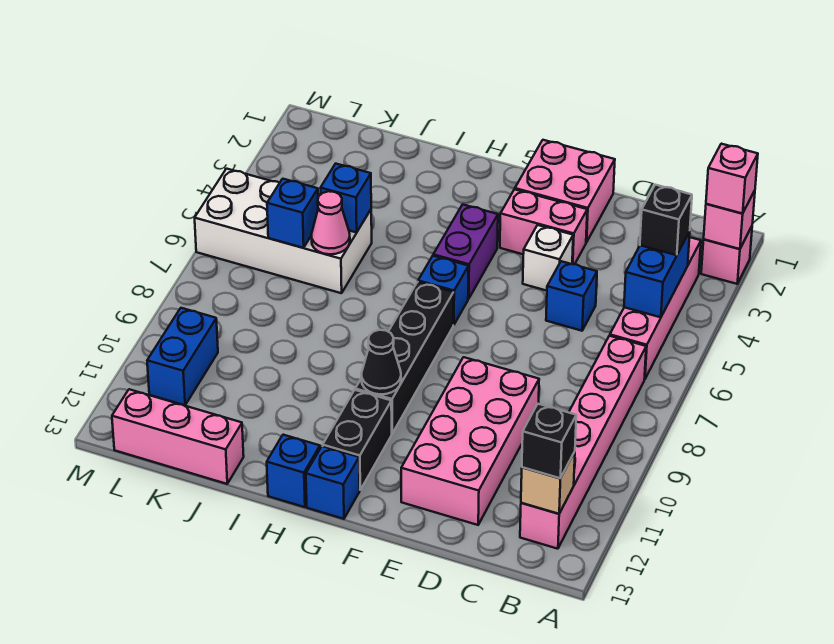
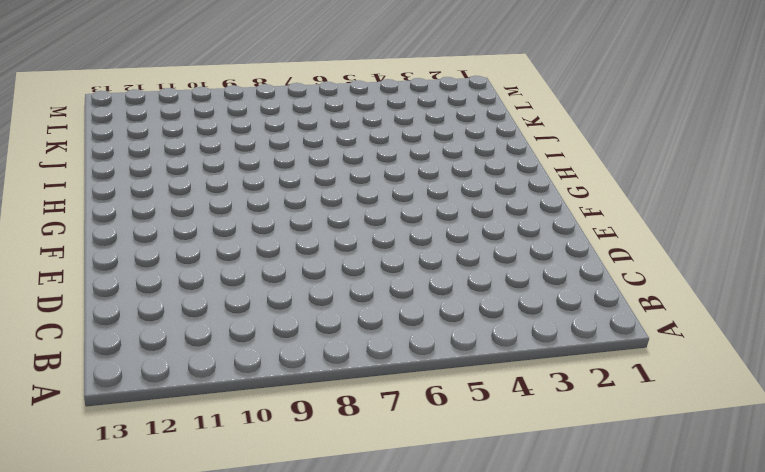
none -> pink brick A2 level 1
none -> pink brick B3:B6 level 1
none -> pink brick B7:B12 level 1

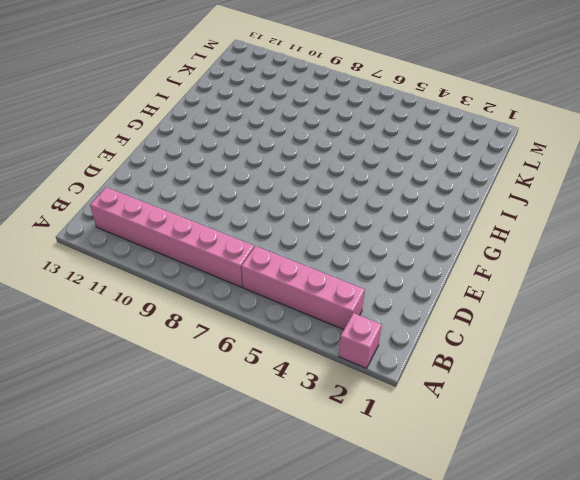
none -> blue brick D5 level 1
none -> pink brick D9:E12 level 1
none -> pink brick E1:F2 level 1

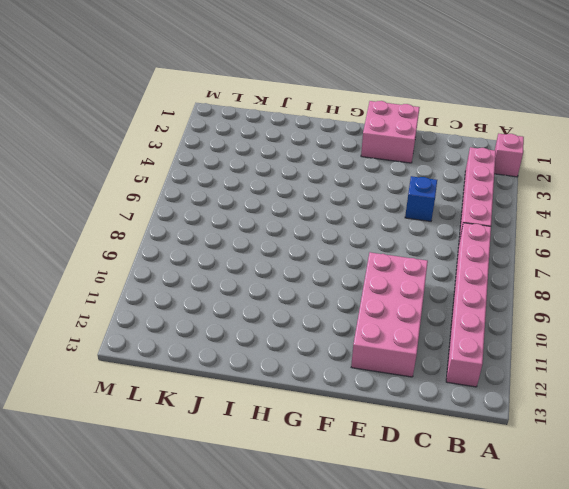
none -> pink brick E3:F3 level 1
none -> white brick E4 level 1
none -> purple brick G4:G5 level 1

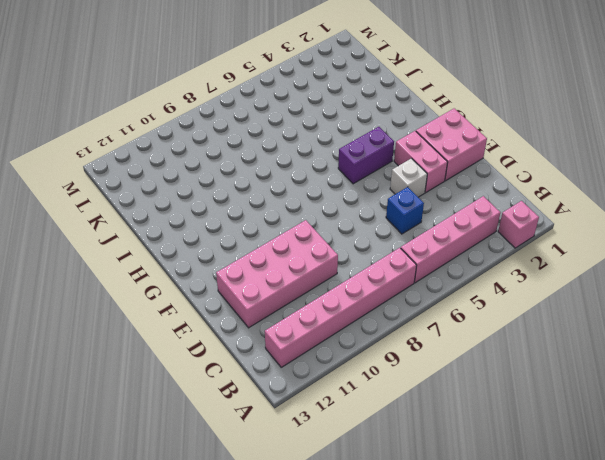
none -> blue brick G6 level 1
none -> black brick G7:G10 level 1
none -> black brick G11:G12 level 1

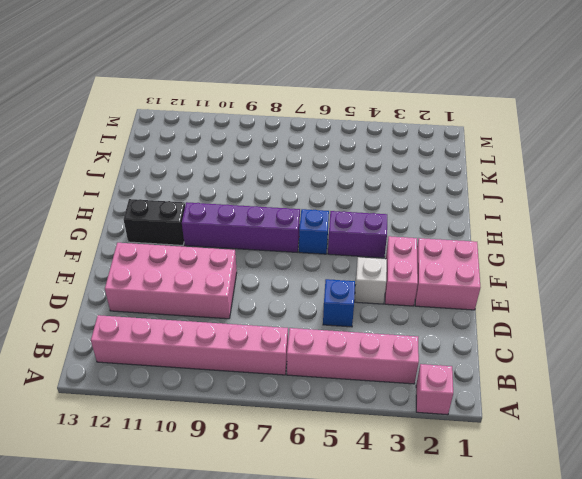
purple brick G7:G10 level 1 -> black brick G7:G10 level 1
none -> blue brick G13 level 1
none -> blue brick H13 level 1
none -> white brick J5:M6 level 1

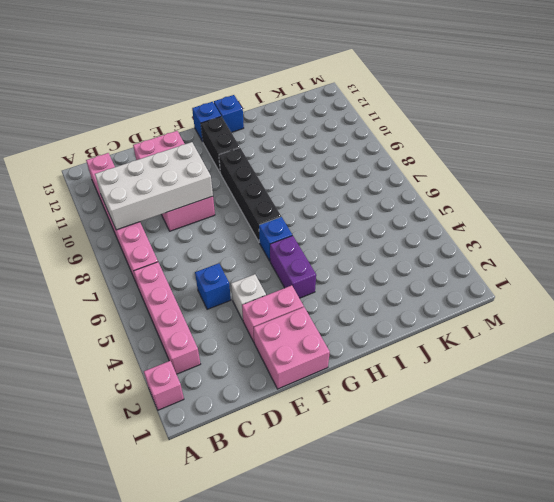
white brick B9:E10 level 2 -> white brick J5:M6 level 1
none -> pink brick J13:L13 level 1
none -> blue brick L10:L11 level 1
none -> pink brick A2 level 2

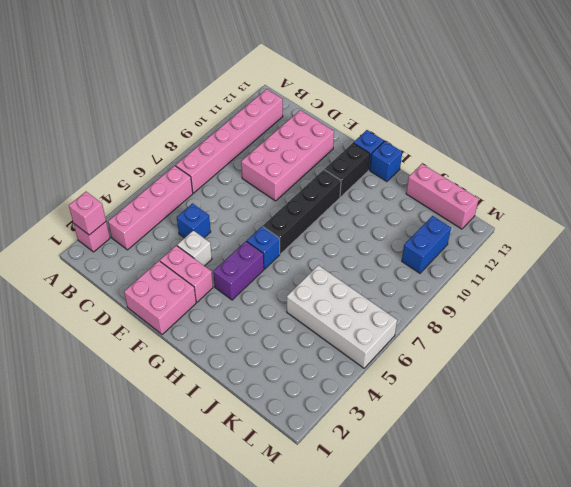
none -> blue brick B4:B5 level 2
none -> tan brick B12 level 2
none -> black cone G10 level 2

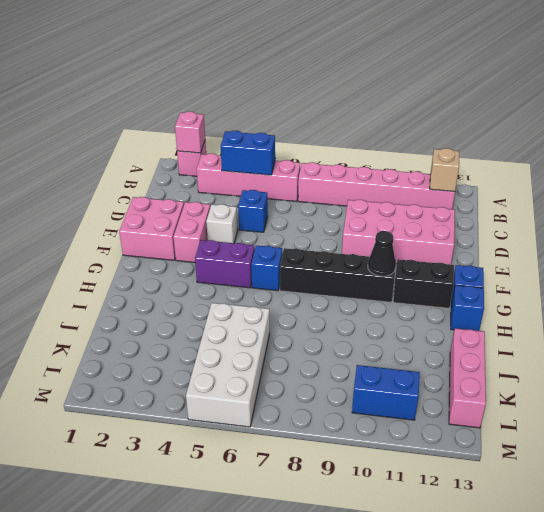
none -> blue brick J5 level 2
none -> pink cone J6 level 2
none -> blue brick K6 level 2

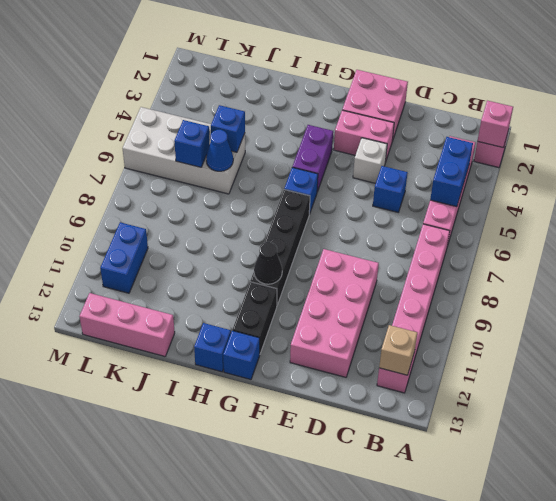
blue cone J6 level 2 -> pink cone J6 level 2
none -> pink brick A2 level 3
none -> black brick B4 level 3
none -> black brick B12 level 3

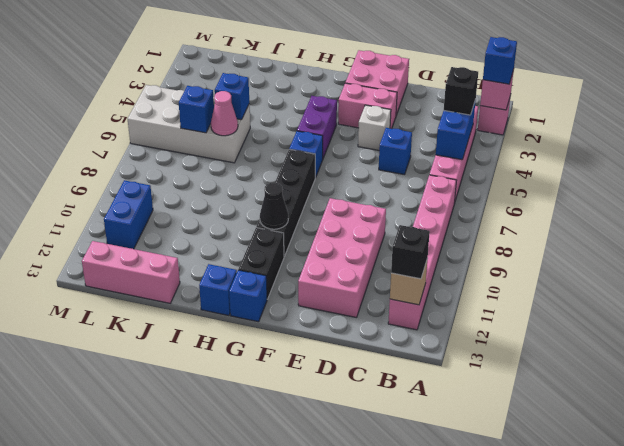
blue brick A2 level 3 -> pink brick A2 level 3

